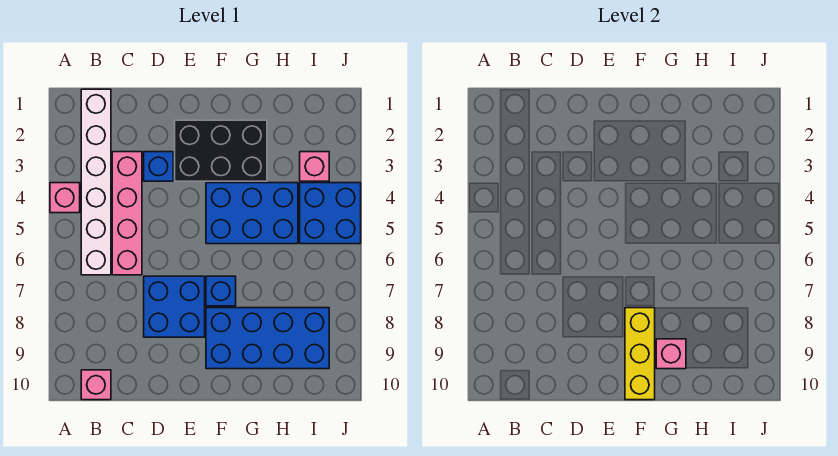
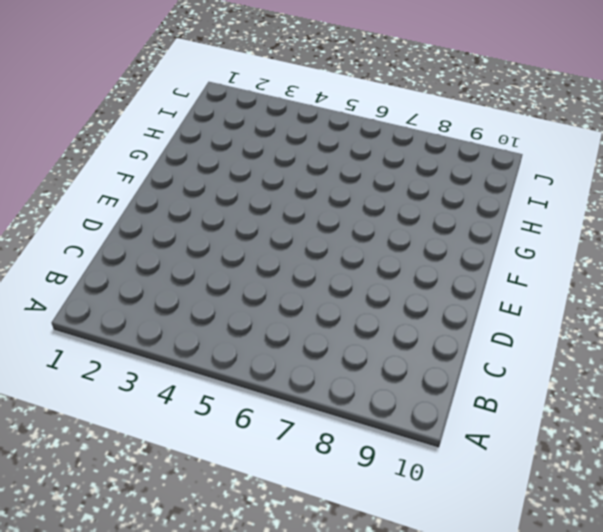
none -> pink brick A4 level 1
none -> white brick B1:B6 level 1
none -> pink brick B10 level 1

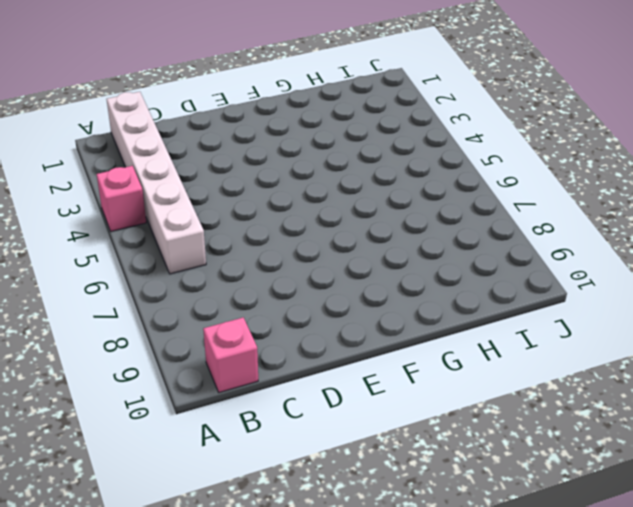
none -> pink brick C3:C6 level 1
none -> blue brick D3 level 1
none -> blue brick D7:E8 level 1

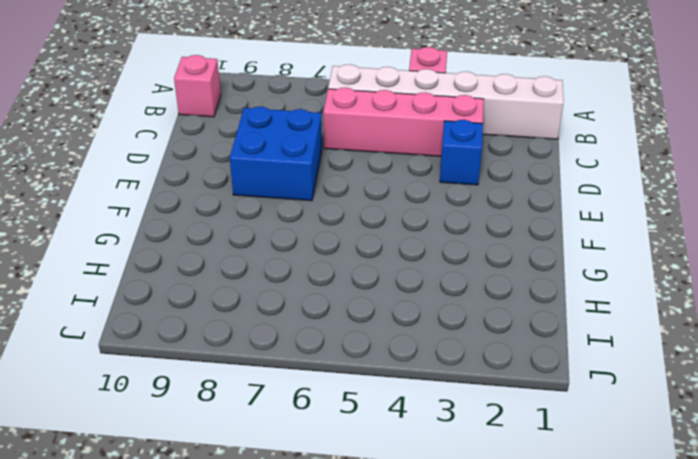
none -> black brick E2:G3 level 1
none -> blue brick F4:H5 level 1
none -> blue brick F7 level 1

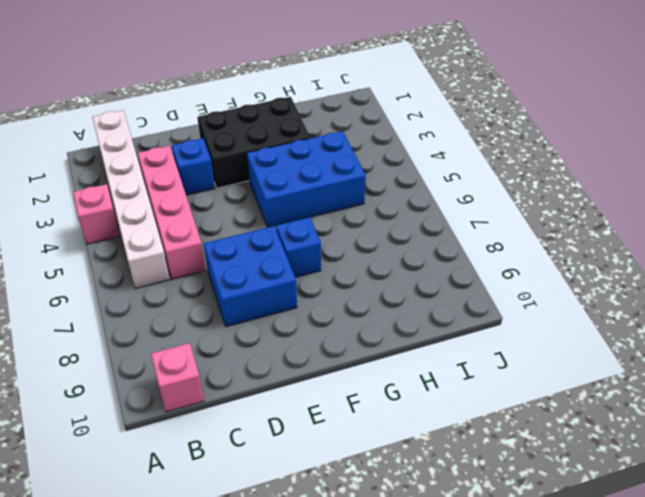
none -> blue brick F8:I9 level 1
none -> pink brick I3 level 1
none -> blue brick I4:J5 level 1

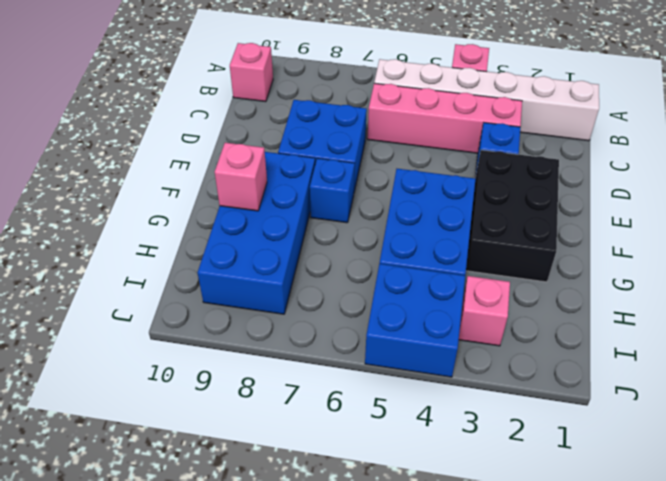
none -> yellow brick F8:F10 level 2

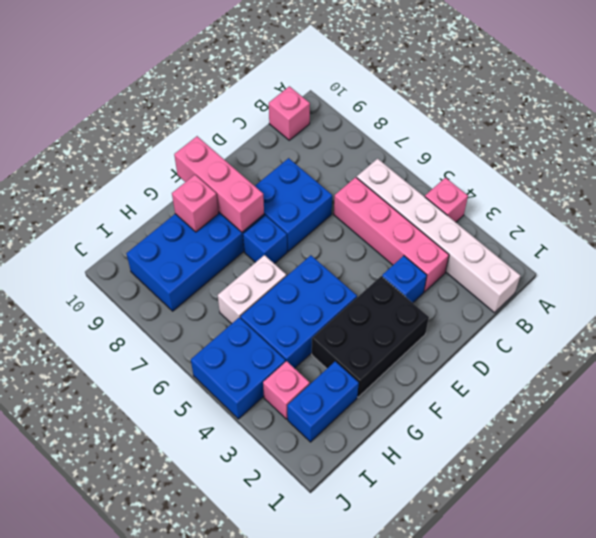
pink brick F8:F10 level 2 -> yellow brick F8:F10 level 2
white brick G6:H6 level 1 -> none
blue brick H2:I2 level 1 -> none

